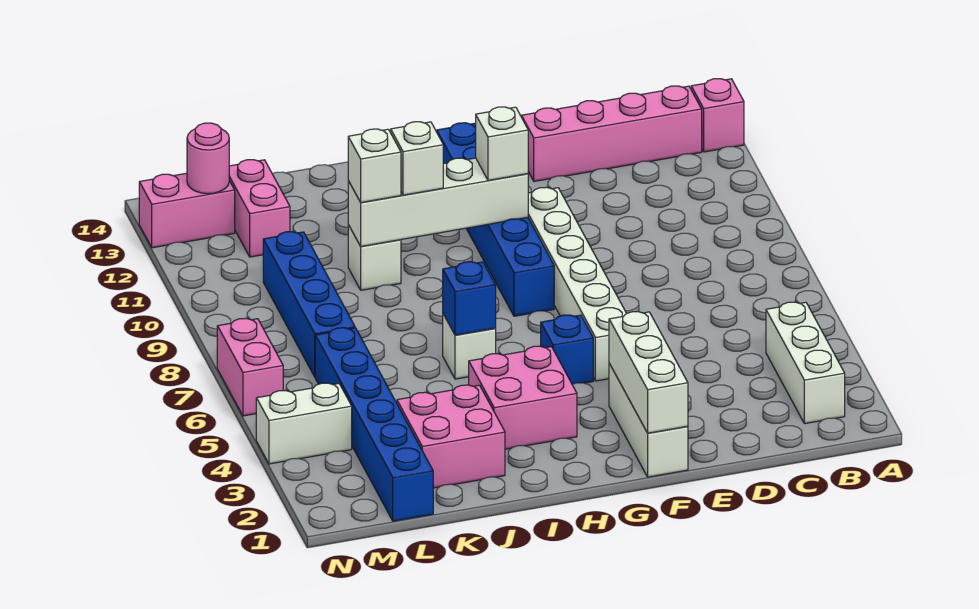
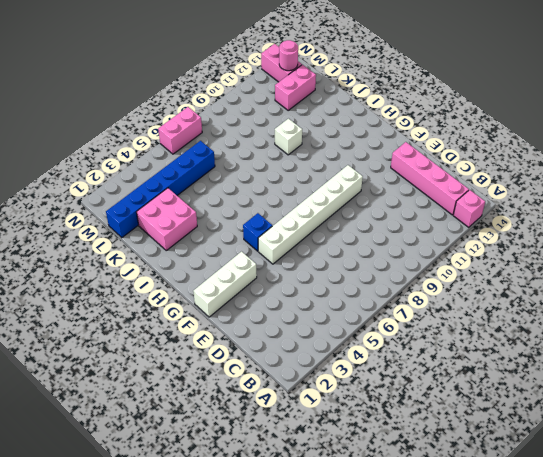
none -> white brick B2:B4 level 1
none -> blue brick G8:G13 level 1
none -> pink brick H3:I4 level 1

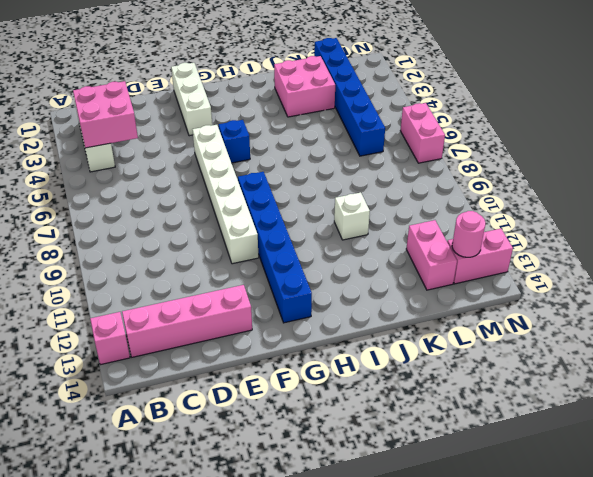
pink brick B3:C4 level 2 -> pink brick H3:I4 level 1
none -> white brick I6 level 1
none -> blue brick L7:L10 level 1
none -> white brick M4:N4 level 1

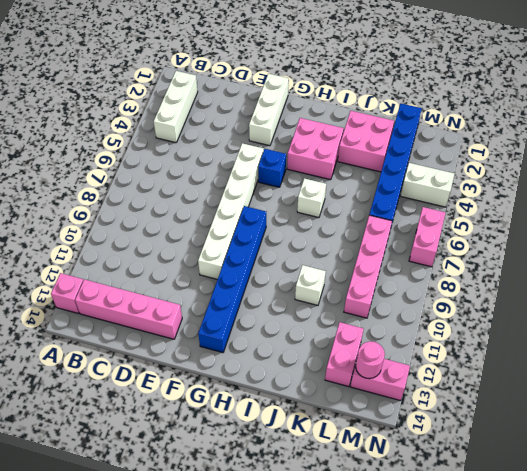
pink brick L7:L10 level 1 -> blue brick L7:L10 level 1
none -> white brick F1:F3 level 2
none -> white brick G10:J10 level 2
none -> blue brick I6 level 2

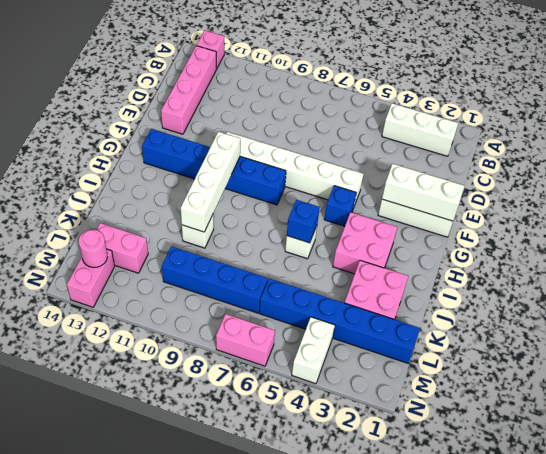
none -> white brick G10 level 3
none -> white brick I10 level 3
none -> white brick J10 level 3

